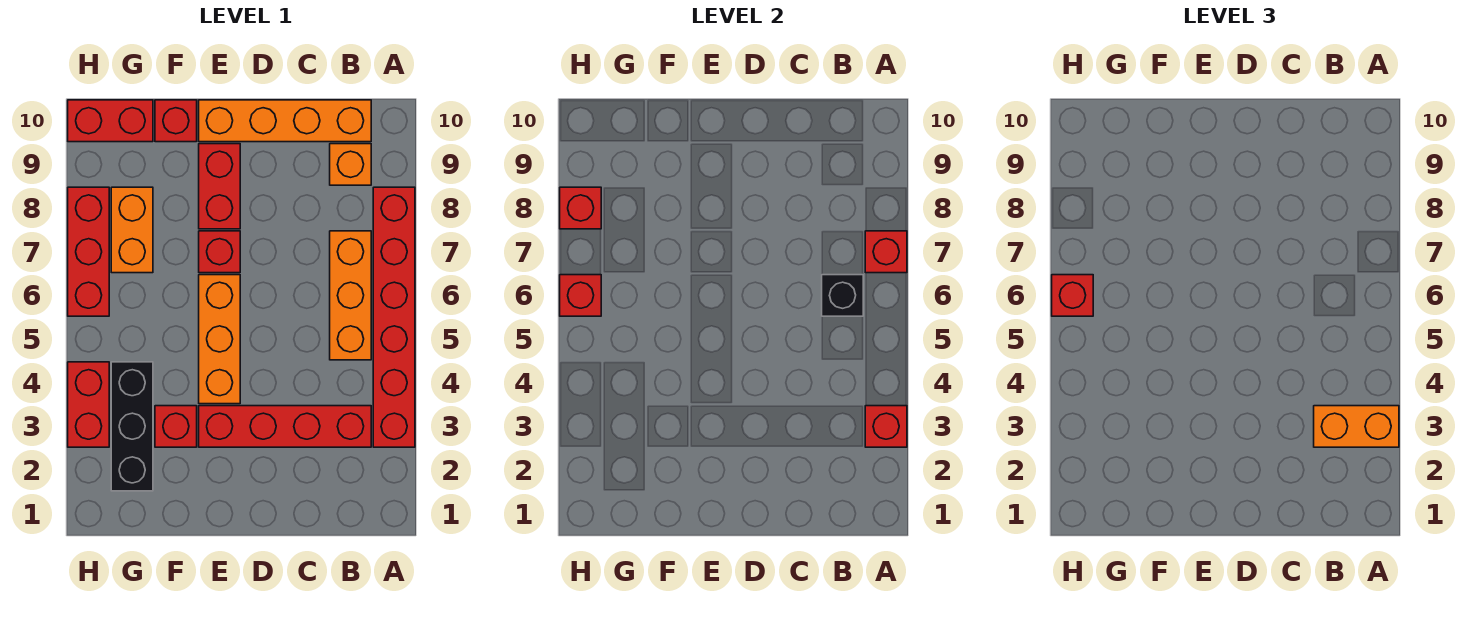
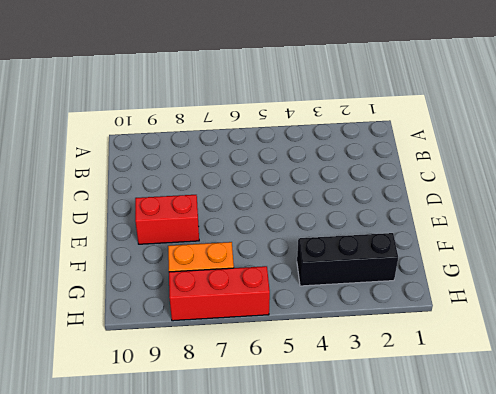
none -> red brick A3:A8 level 1
none -> red brick B3:E3 level 1
none -> orange brick B5:B7 level 1

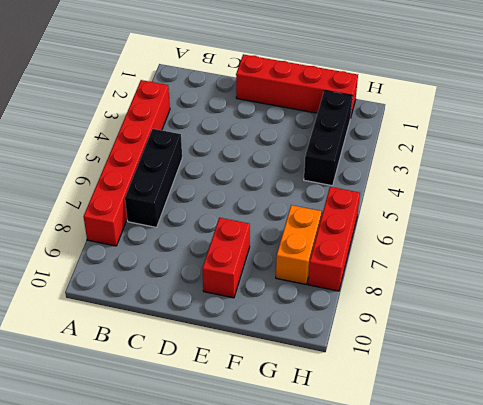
black brick B5:B7 level 1 -> orange brick B5:B7 level 1
red brick D1:G1 level 1 -> red brick B3:E3 level 1
none -> orange brick B9 level 1
none -> orange brick B10:E10 level 1
none -> orange brick E4:E6 level 1

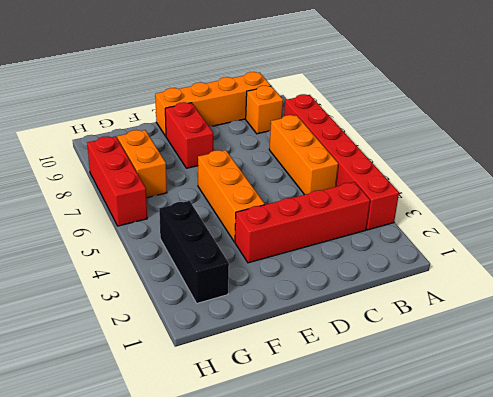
none -> red brick E7 level 1
none -> red brick F3 level 1
none -> red brick F10 level 1

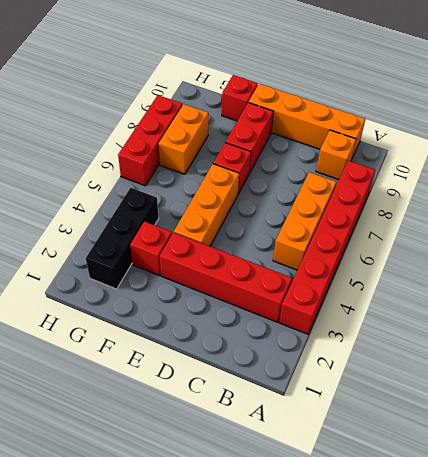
none -> red brick G10:H10 level 1
none -> red brick H3:H4 level 1
none -> red brick A3 level 2

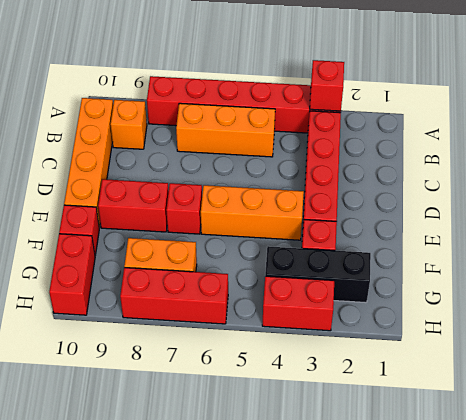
none -> red brick A7 level 2
none -> black brick B6 level 2
none -> red brick H6 level 2

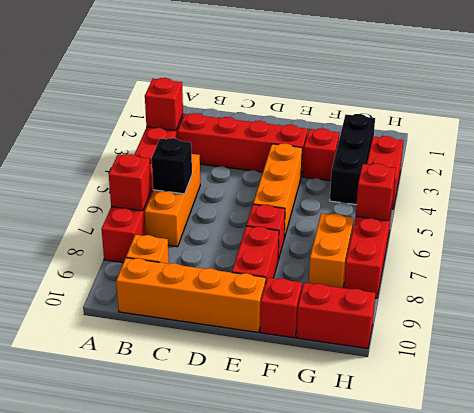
none -> red brick H8 level 2
none -> orange brick A3:B3 level 3
none -> red brick H6 level 3

